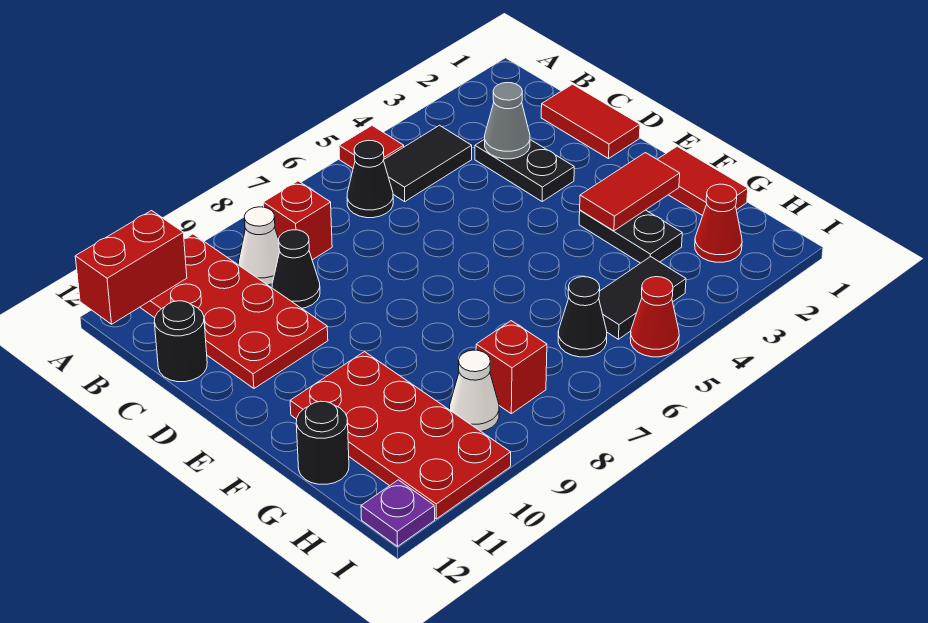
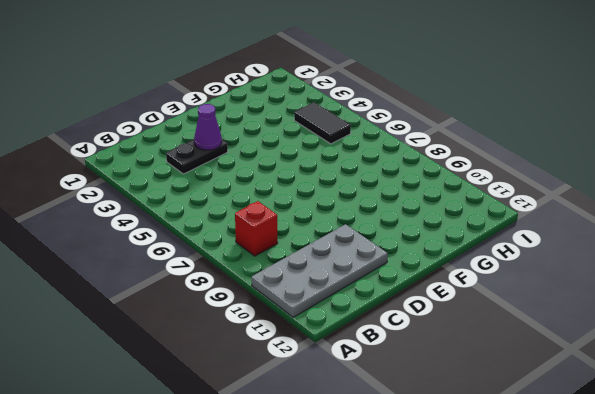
grey plate A10:D11 level 1 -> red plate A10:D11 level 1
purple cone D3 level 2 -> none
none -> red tile A5 level 1
none -> black tile B4:B5 level 1
none -> black cone B6 level 1

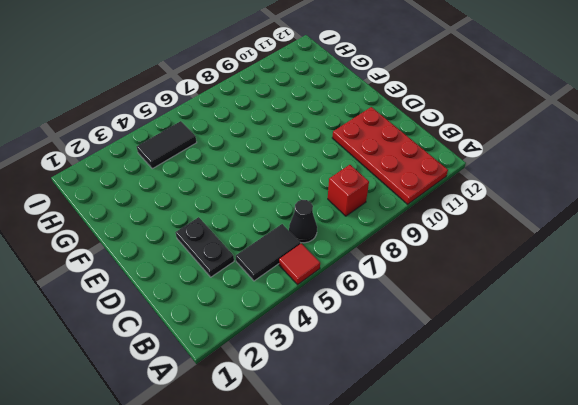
none -> white cone B9 level 1
none -> red tile C1:D1 level 1
none -> black cone C9 level 1

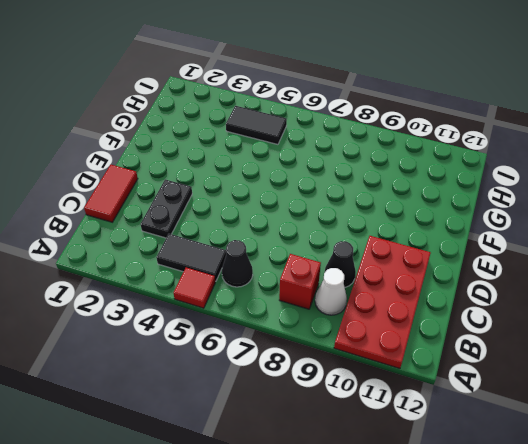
none -> black round brick C12 level 1
none -> red tile F1:G1 level 1
none -> black plate F3:G3 level 1

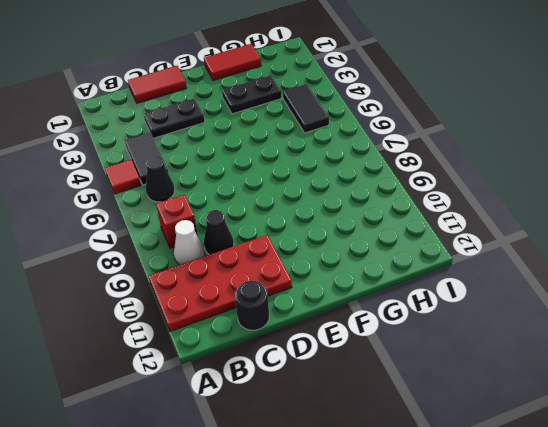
none -> red plate F10:I11 level 1
none -> black round brick G12 level 1
none -> red cone H2 level 1

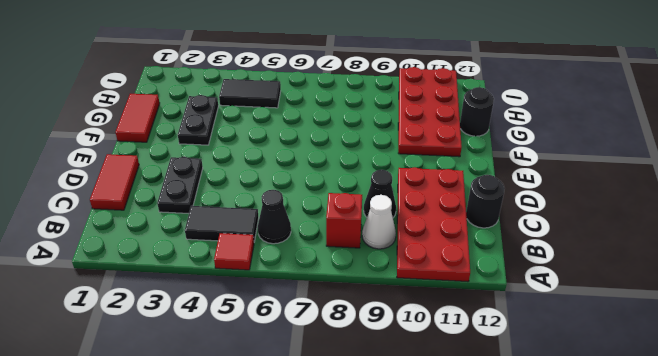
none -> red cone H2 level 1
none -> black cone H6 level 1
none -> red brick H8 level 1

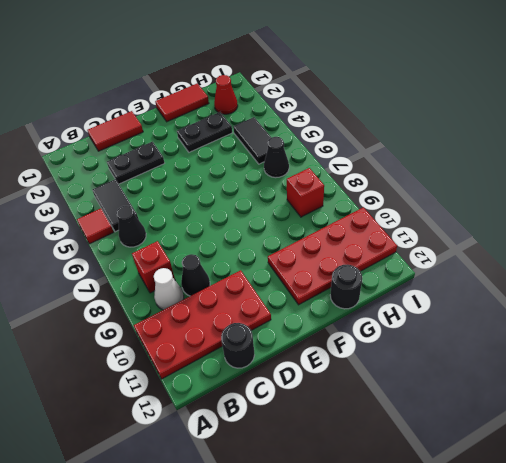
none -> white cone H9 level 1
none -> red cone I5 level 1
none -> purple plate I12 level 1

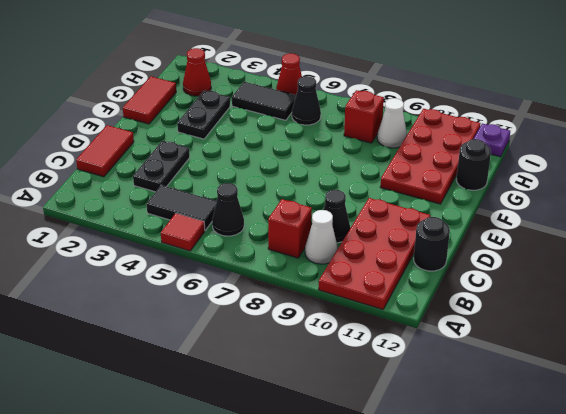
none -> red brick A11:A12 level 2
none -> grey cone C3 level 2
none -> red tile F2:F3 level 2

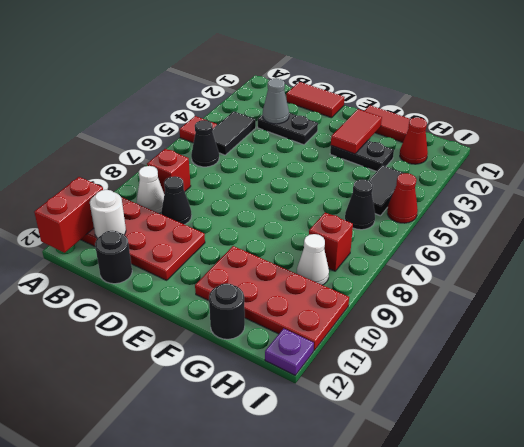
white round brick B11 level 2 -> none

